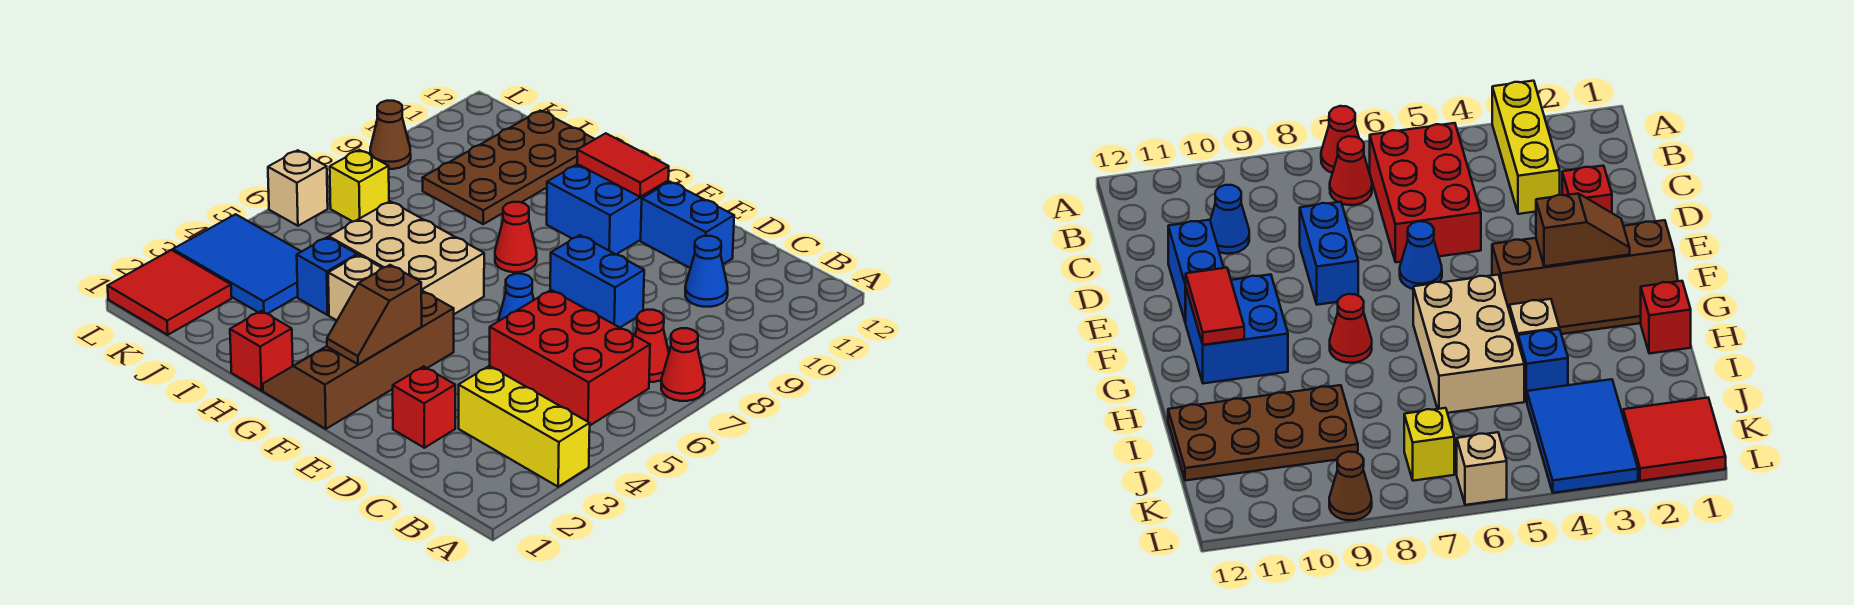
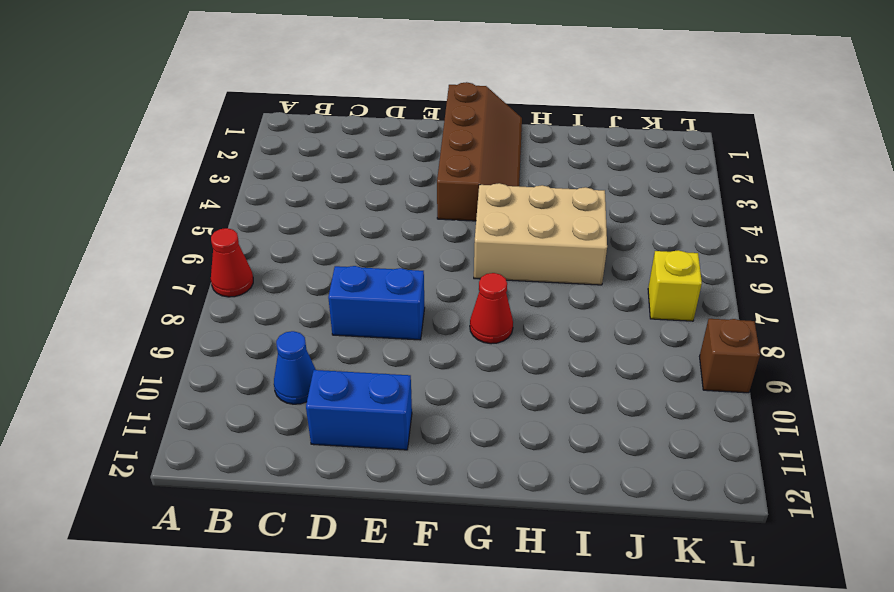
brown brick L9 level 1 -> brown cone L9 level 1
none -> yellow brick A3:C3 level 1
none -> red brick B5:D6 level 1
none -> red cone B7 level 1

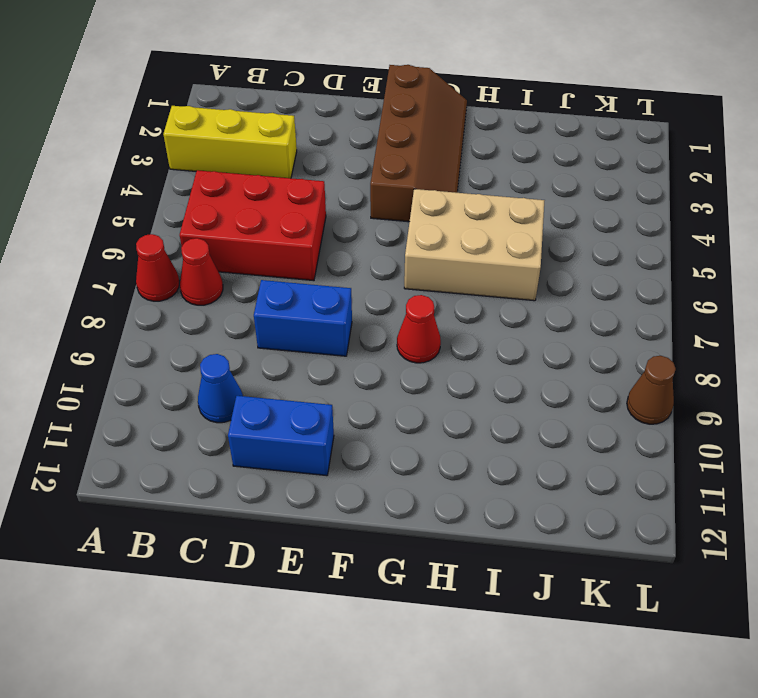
none -> red brick D2 level 1
none -> blue cone E6 level 1
none -> blue brick F10:G11 level 1

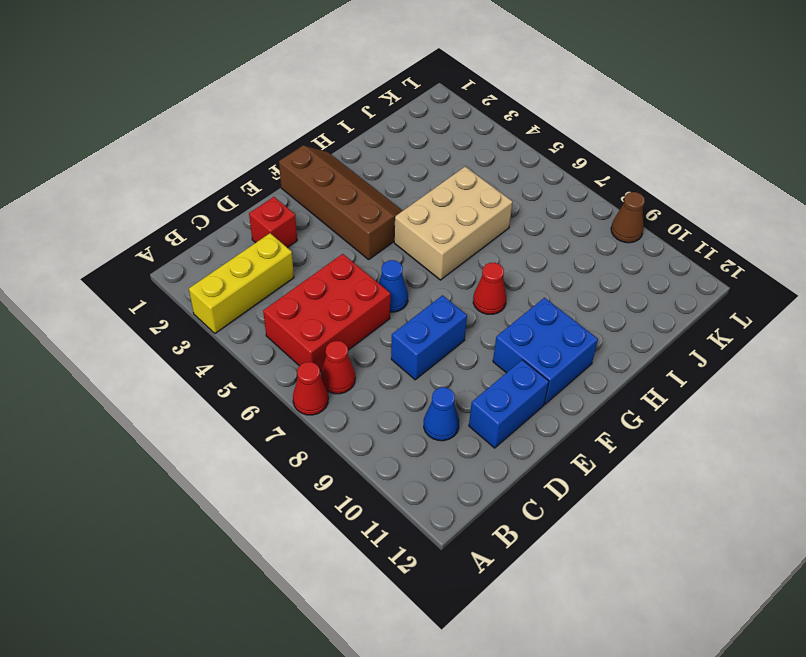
none -> red brick H1 level 1
none -> tan brick H4 level 1
none -> blue brick I4 level 1

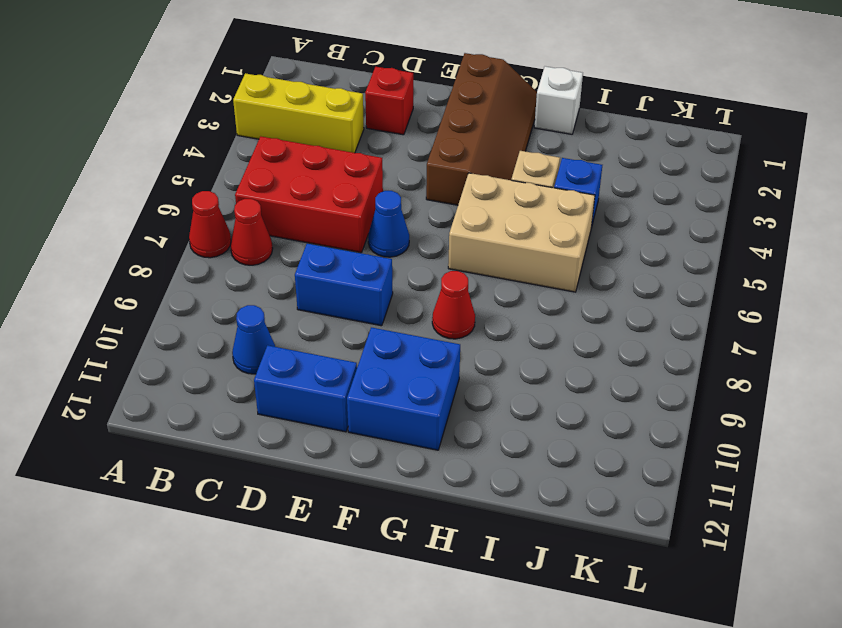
white brick H1 level 1 -> red brick H1 level 1
none -> brown plate I9:J12 level 1
none -> blue tile J3:L4 level 1
none -> red tile K1:L2 level 1

